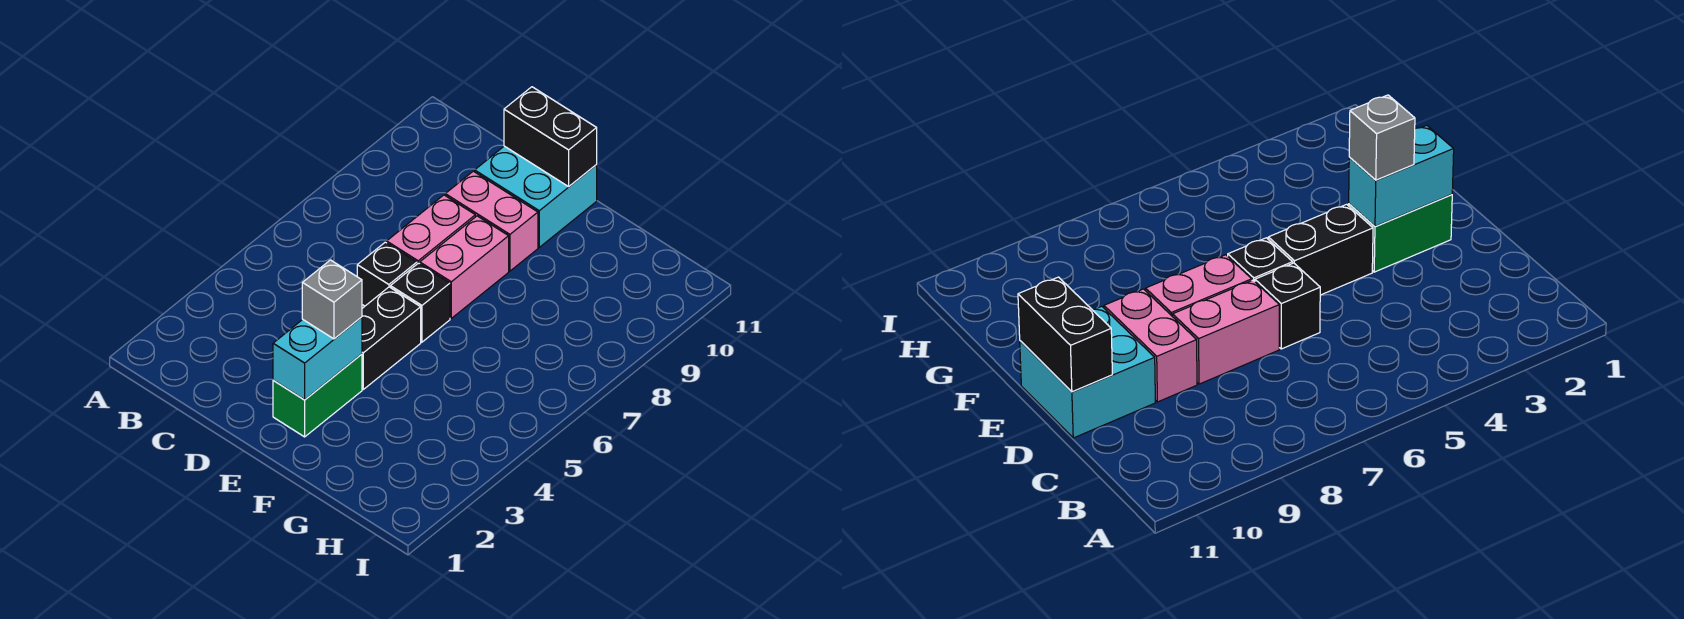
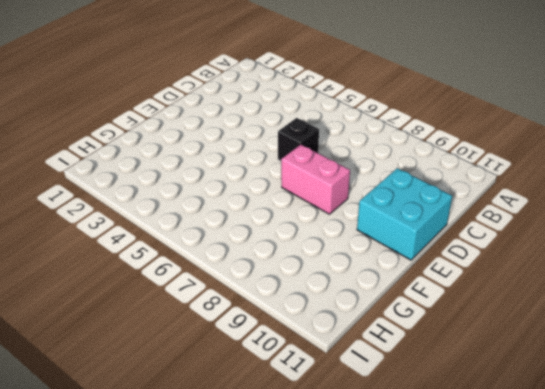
none -> pink brick D7:D8 level 1
none -> pink brick D9:E9 level 1

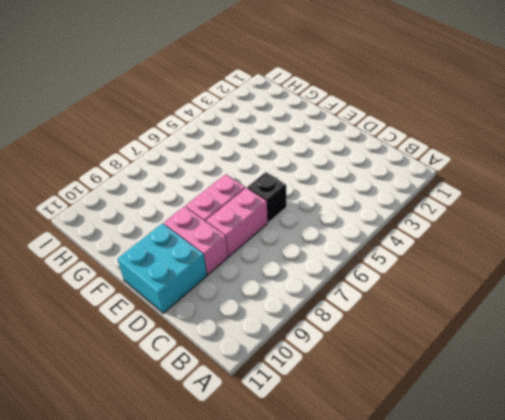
none -> green brick E2:E3 level 1
none -> black brick E4:E5 level 1

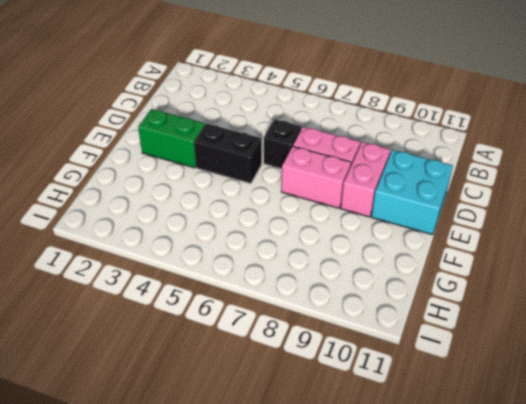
none -> black brick E6 level 1
none -> black brick D11:E11 level 2

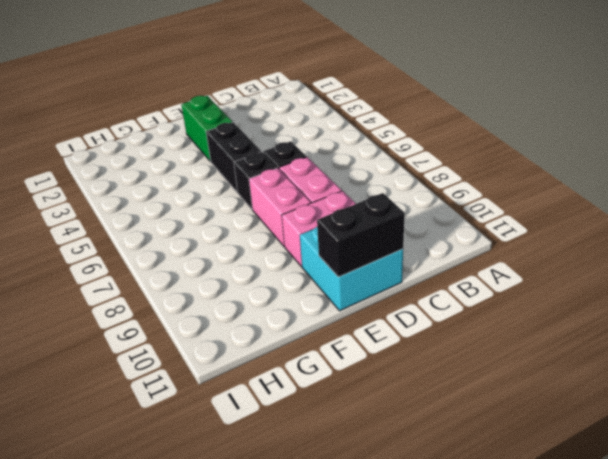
none -> cyan brick E2:E3 level 2
none -> grey brick E3 level 3

